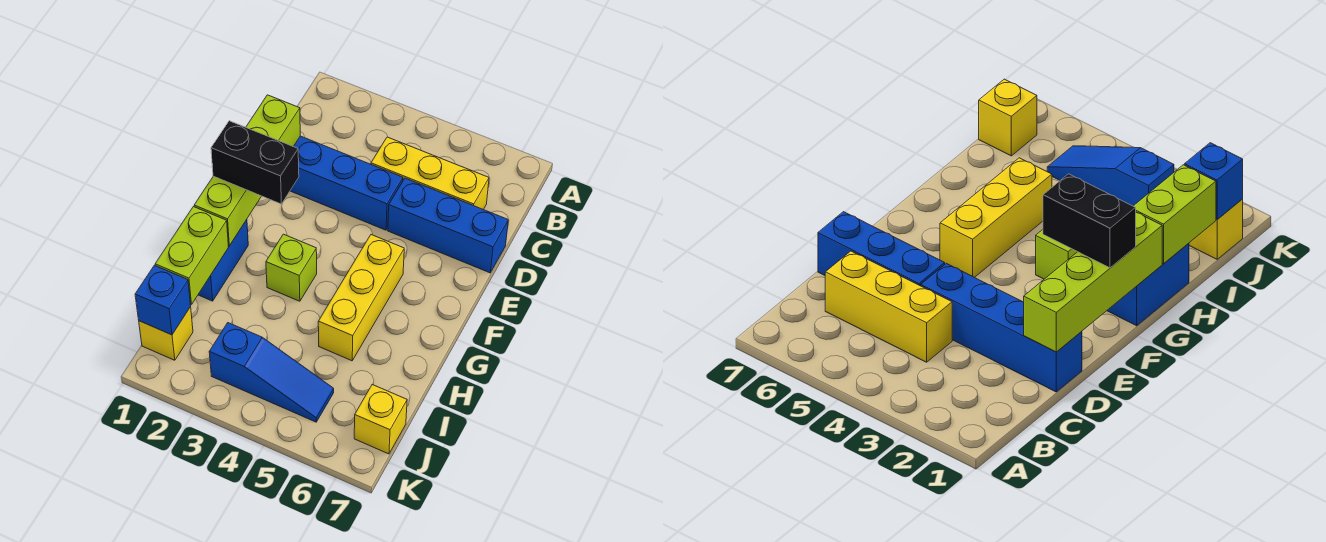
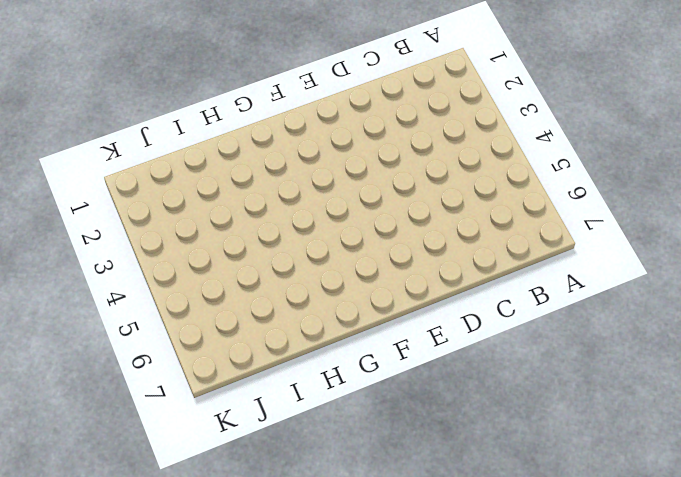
none -> yellow brick C4:C6 level 1
none -> blue brick D1:D4 level 1
none -> blue brick D5:D7 level 1

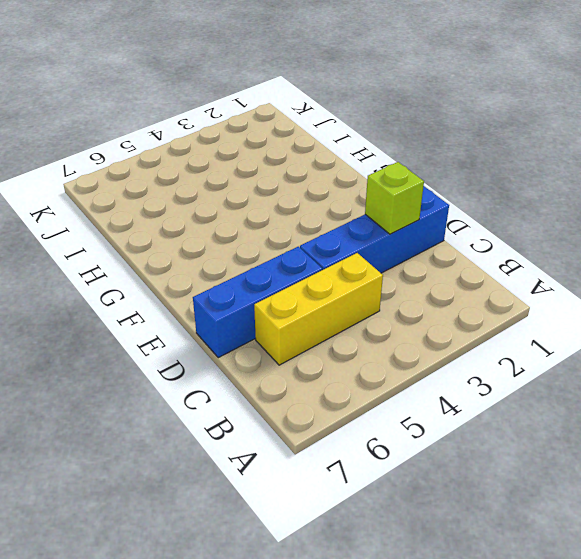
lime brick D2 level 2 -> lime brick G3 level 1
none -> yellow brick F5:H5 level 1
none -> blue brick G1:H1 level 1
none -> yellow brick J1 level 1

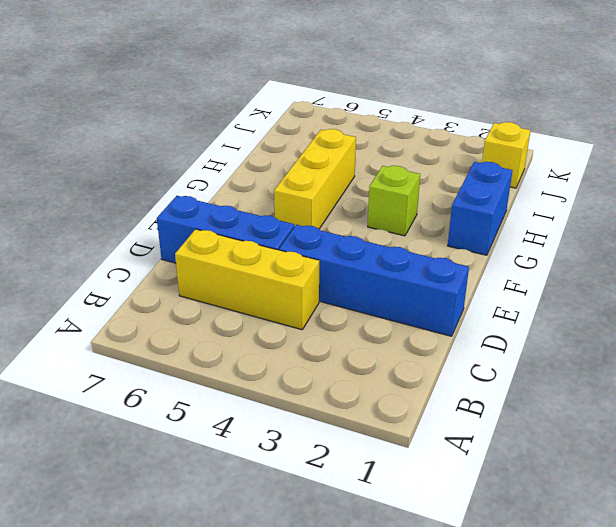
none -> blue slope J3:J5 level 1 top 3
none -> yellow brick J7 level 1
none -> lime brick D1:G1 level 2

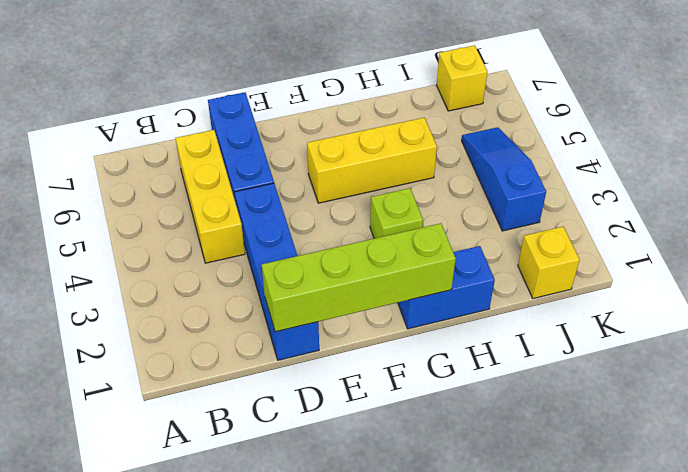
none -> lime brick H1:I1 level 2
none -> blue brick J1 level 2
none -> black brick F1:F2 level 3

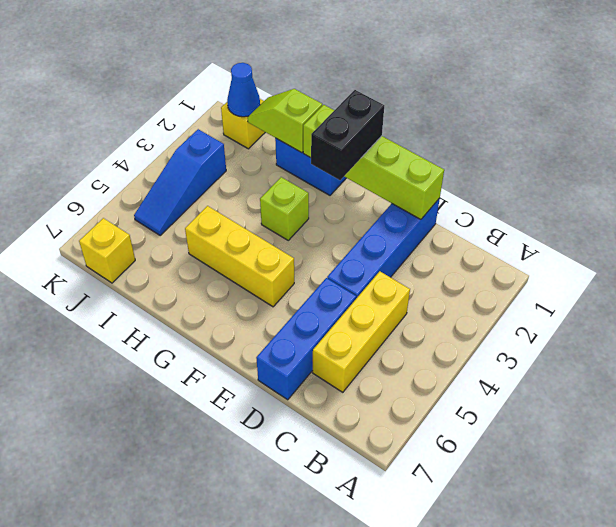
lime slope H1:I1 level 2 top H -> lime brick H1:I1 level 2
blue cone J1 level 2 -> blue brick J1 level 2

